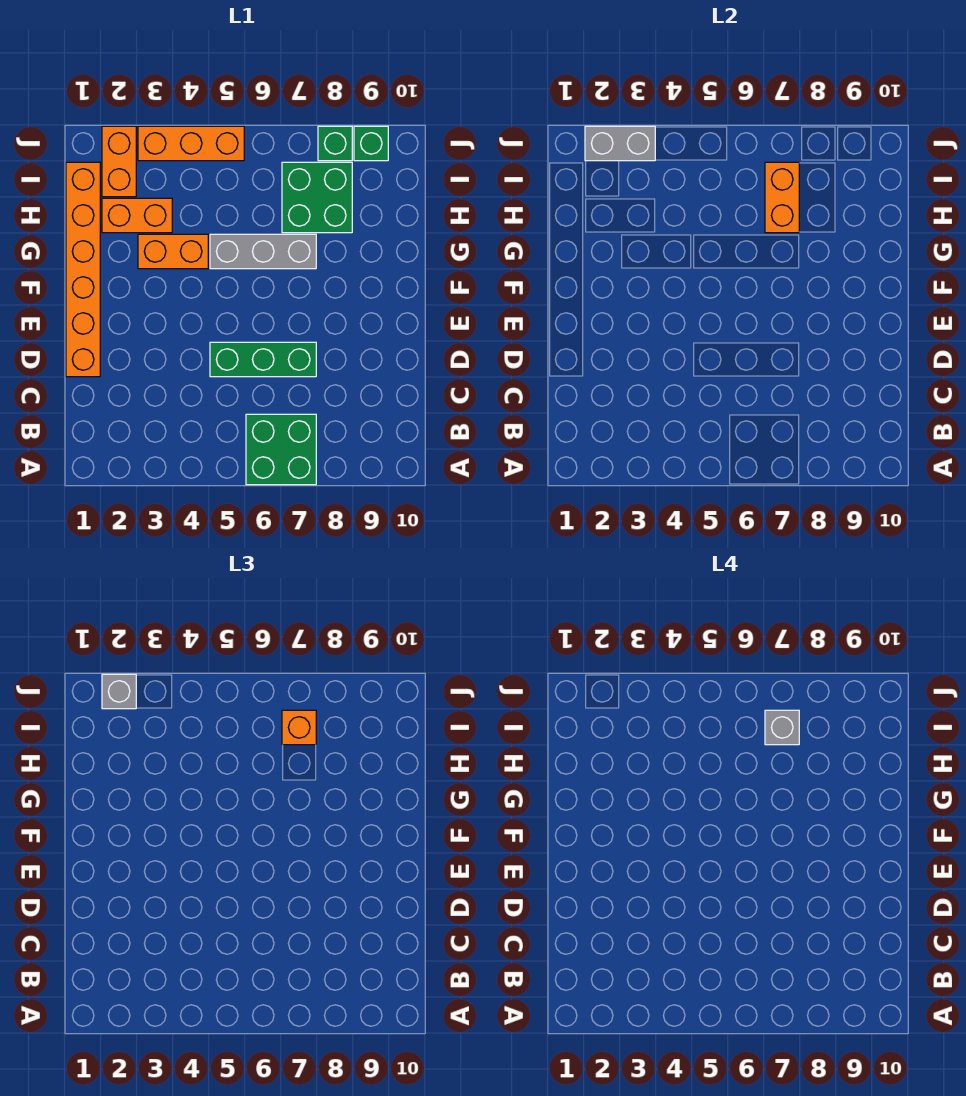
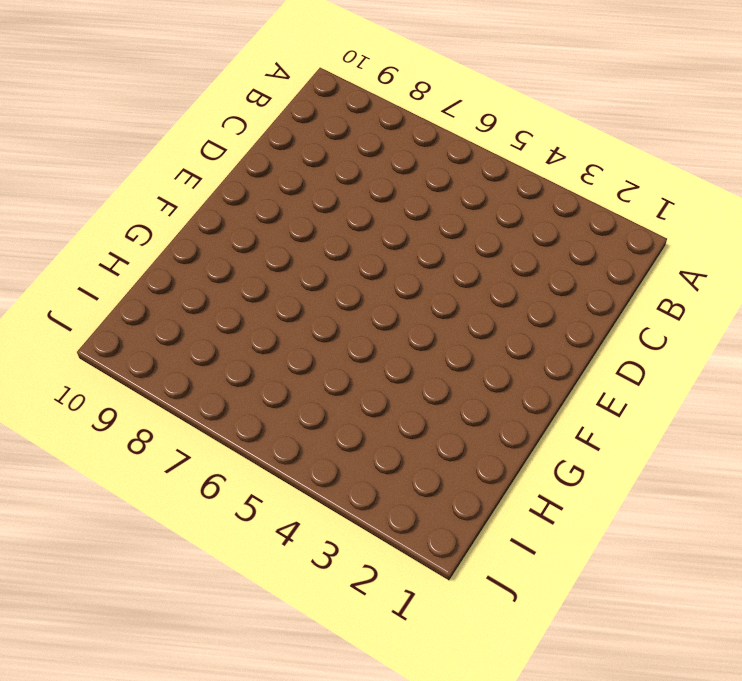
none -> green brick A6:B7 level 1
none -> orange brick D1:I1 level 1
none -> green brick D5:D7 level 1

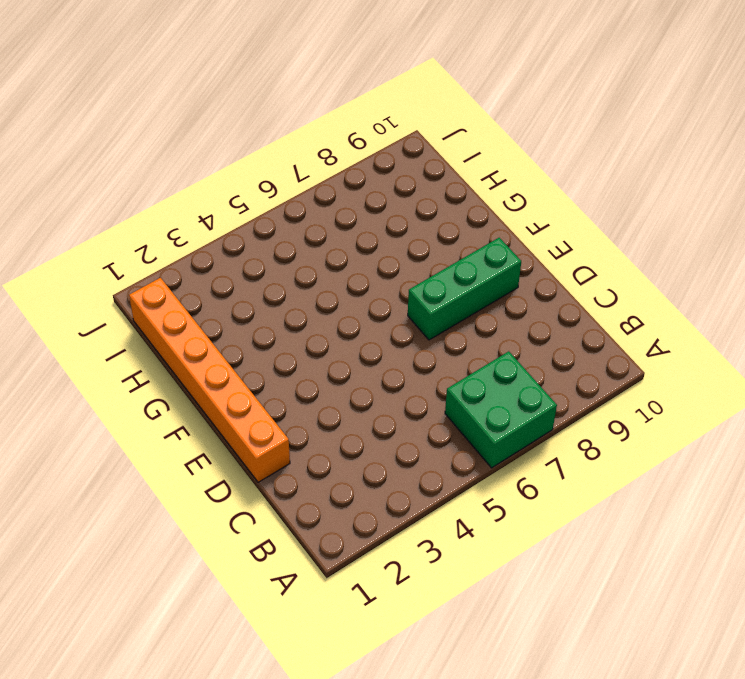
green brick E7:E9 level 1 -> green brick D5:D7 level 1
none -> orange brick G3:G4 level 1
none -> grey brick G5:G7 level 1
none -> orange brick H2:H3 level 1

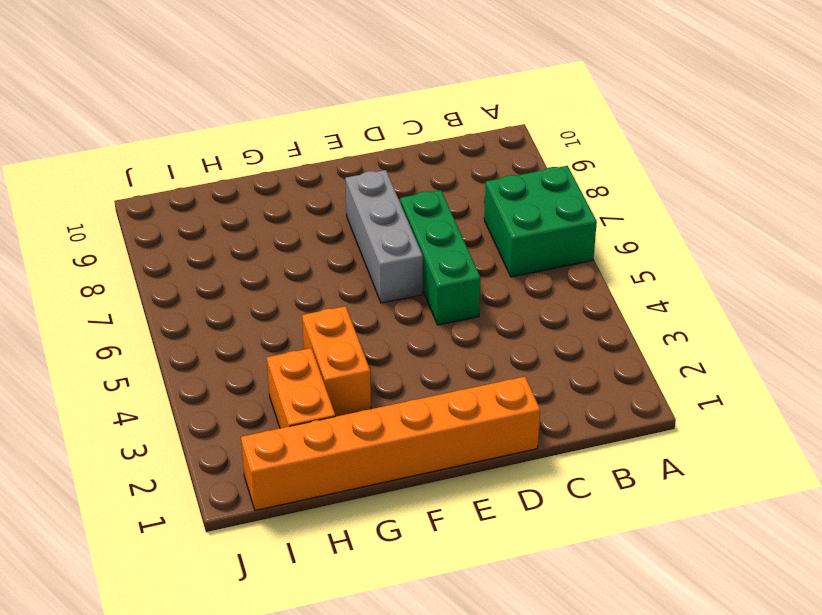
grey brick E6:E8 level 1 -> grey brick G5:G7 level 1
none -> green brick H7:I8 level 1
none -> orange brick I2:J2 level 1
none -> orange brick J3:J5 level 1

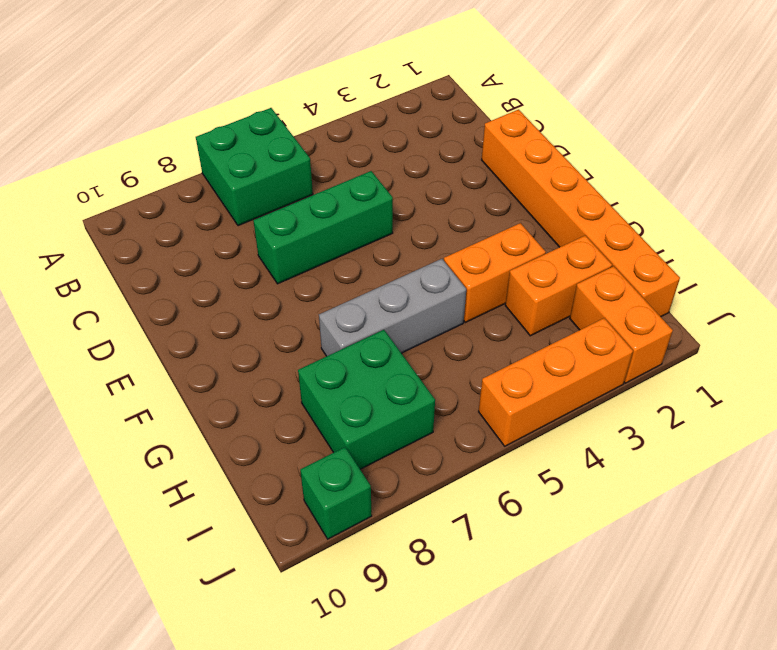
none -> green brick J8 level 1
none -> orange brick H7:I7 level 2
none -> grey brick J2:J3 level 2

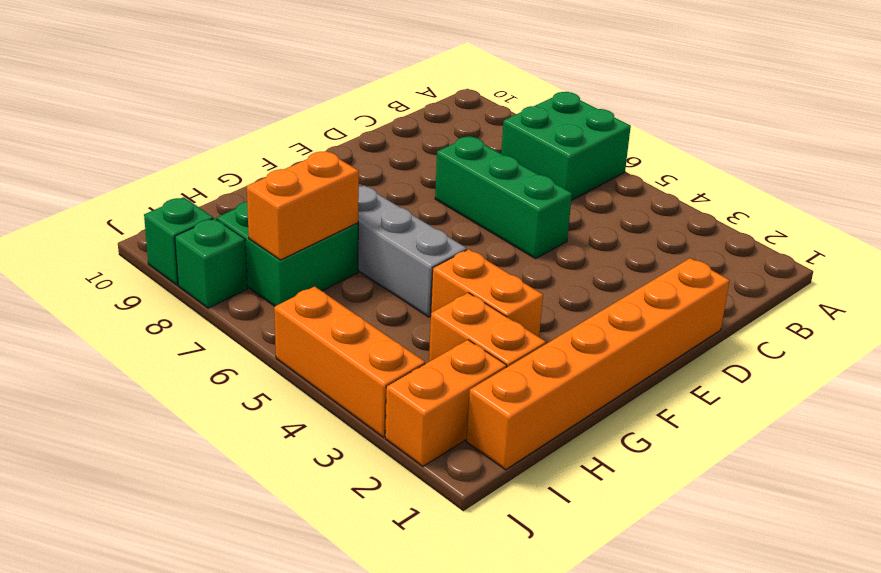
none -> grey brick J2:J3 level 2
none -> orange brick I7 level 3
none -> grey brick J2 level 3

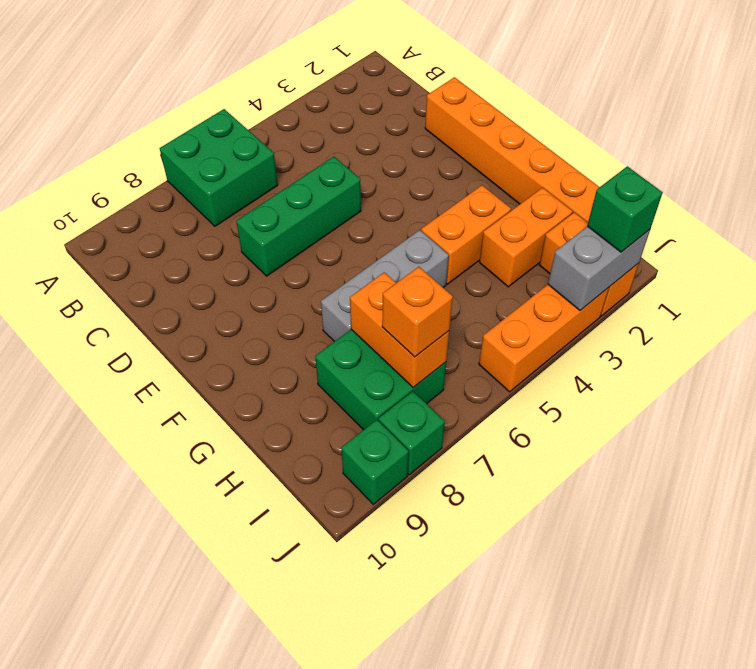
green brick J2 level 3 -> grey brick J2 level 3
none -> grey brick I7 level 4

